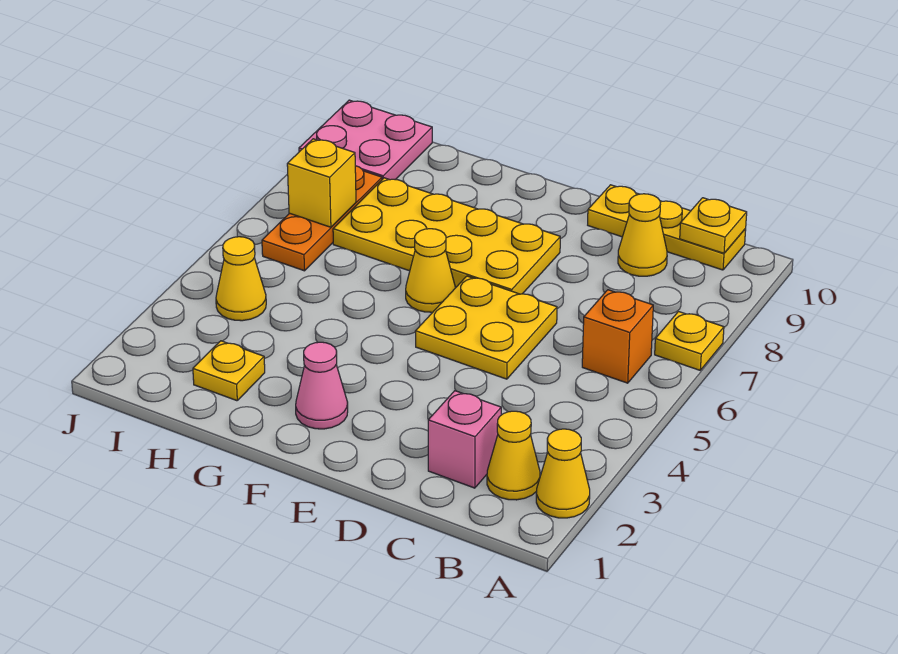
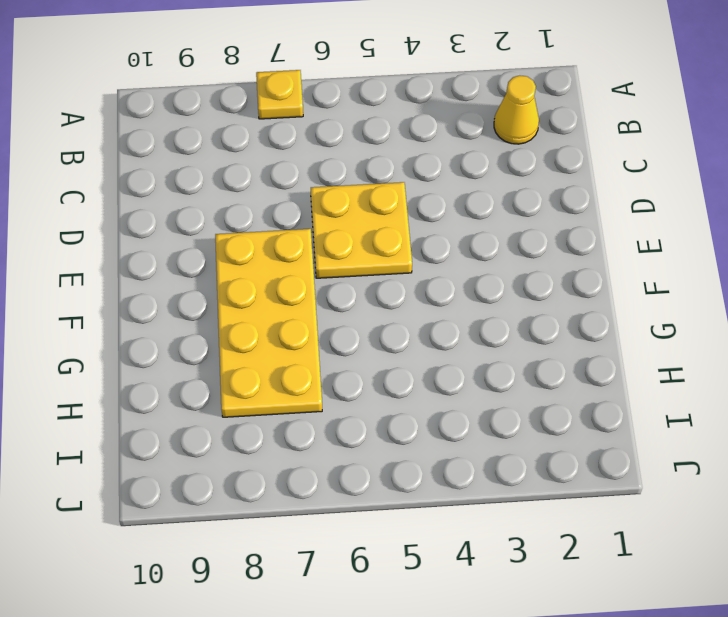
none -> yellow cone A2 level 1
none -> orange brick B6 level 1
none -> yellow plate B10:D10 level 1

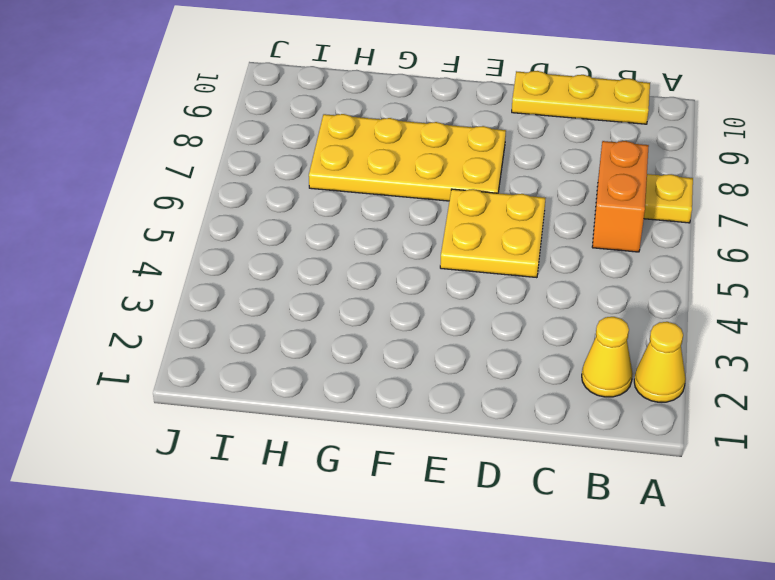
orange brick B6:B7 level 1 -> orange brick B6 level 1
none -> pink brick C2 level 1
none -> yellow cone C9 level 1
none -> pink cone F2 level 1

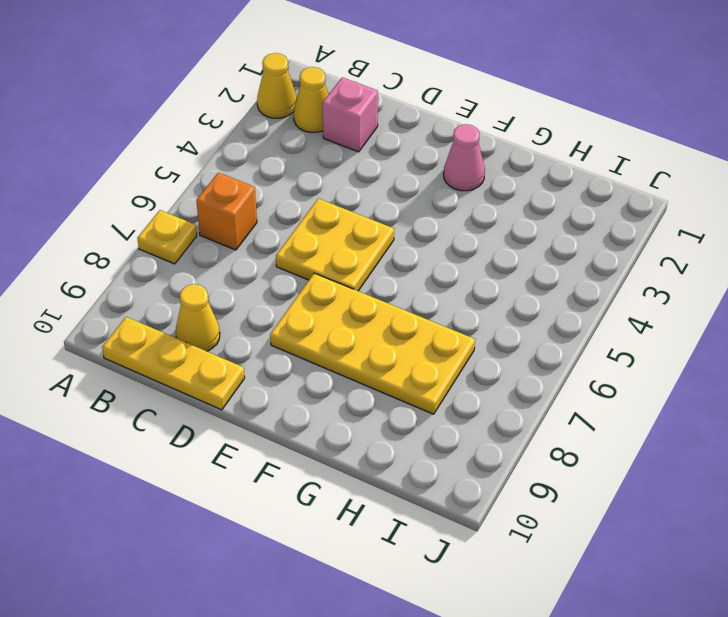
none -> yellow cone F6 level 1
none -> yellow plate H2 level 1
none -> yellow cone I4 level 1

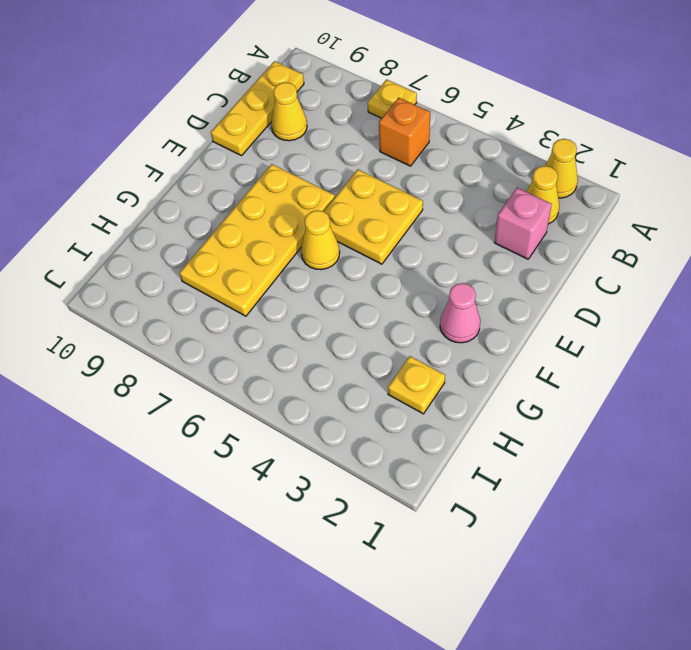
none -> yellow cone I4 level 1
none -> orange plate I6:I8 level 1
none -> pink plate I9:J10 level 1

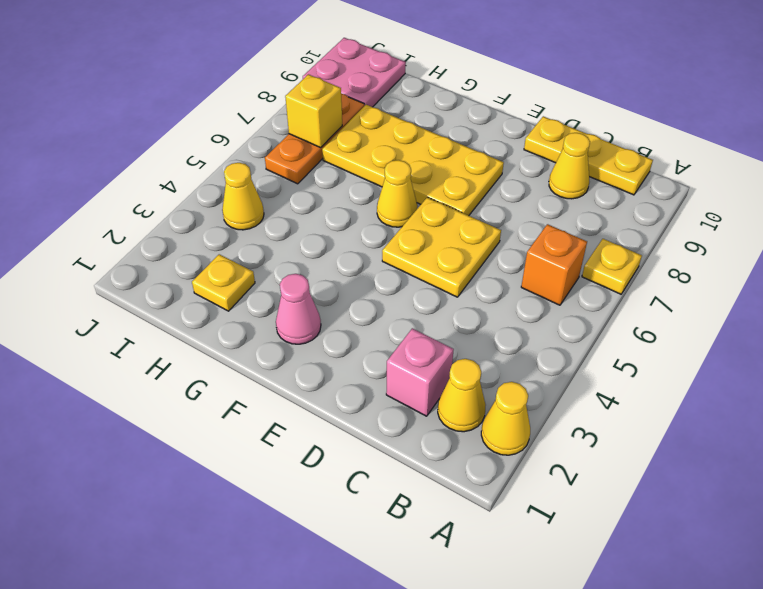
none -> yellow plate B10 level 2

